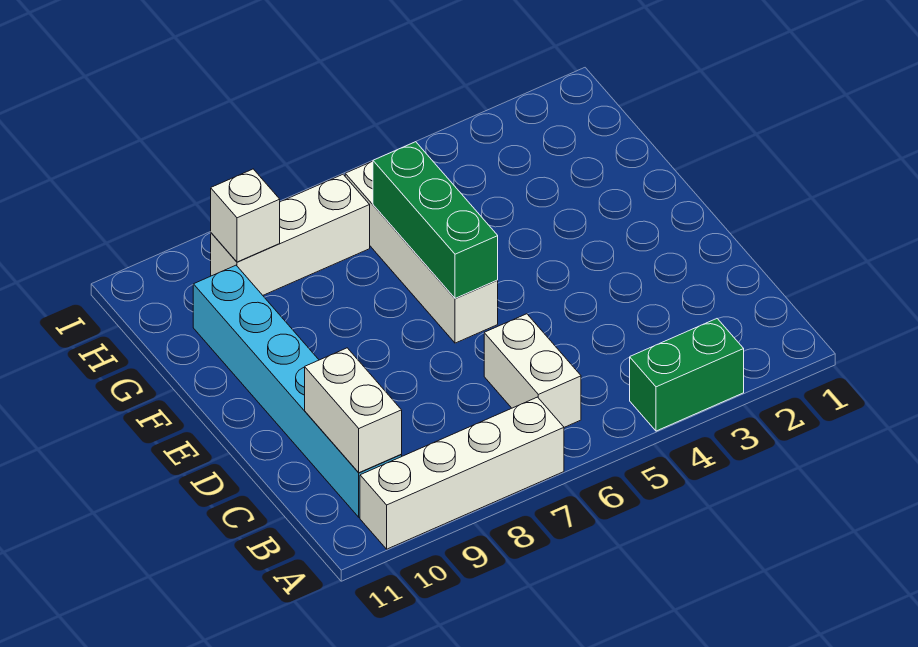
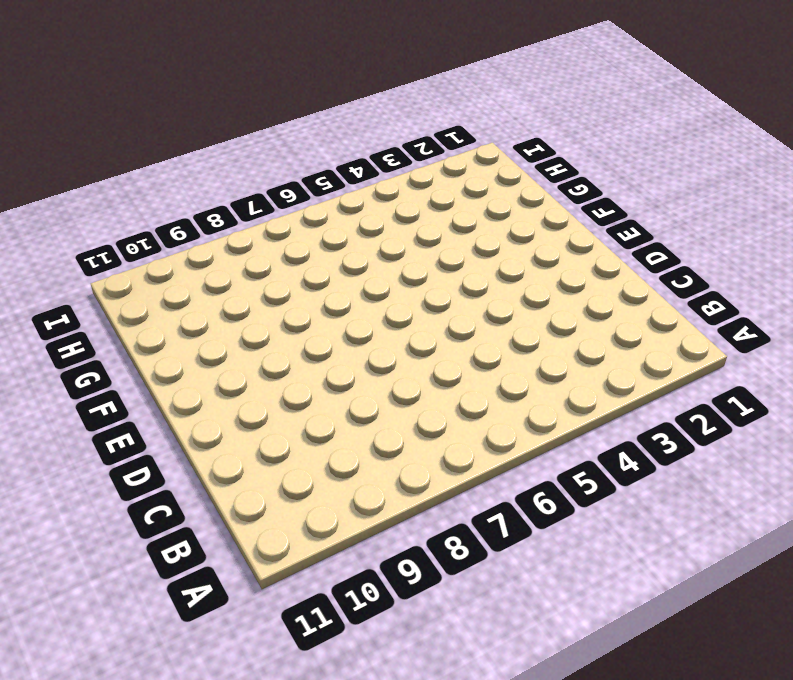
none -> green brick A3:A4 level 1
none -> white brick A7:A10 level 1

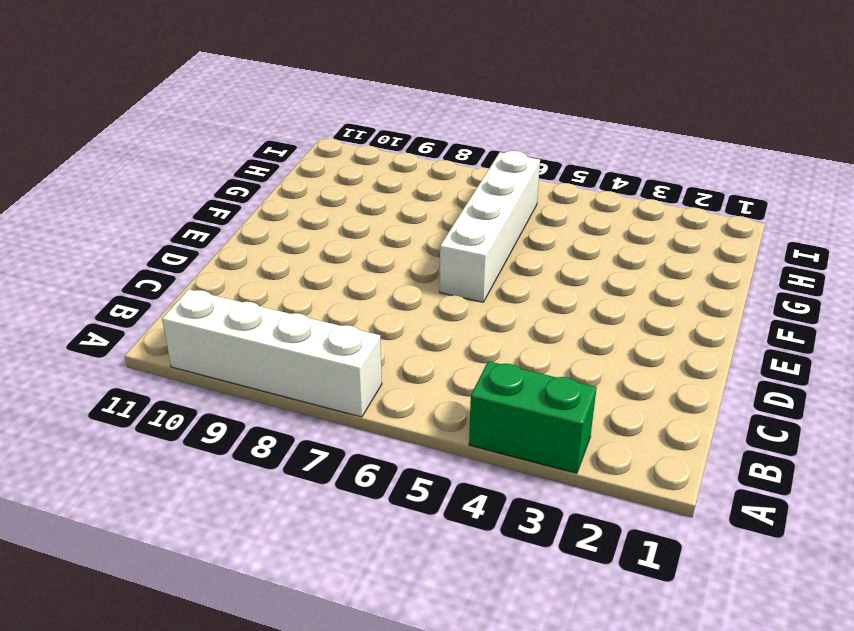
none -> white brick B6:C6 level 1
none -> cyan brick B10:G10 level 1

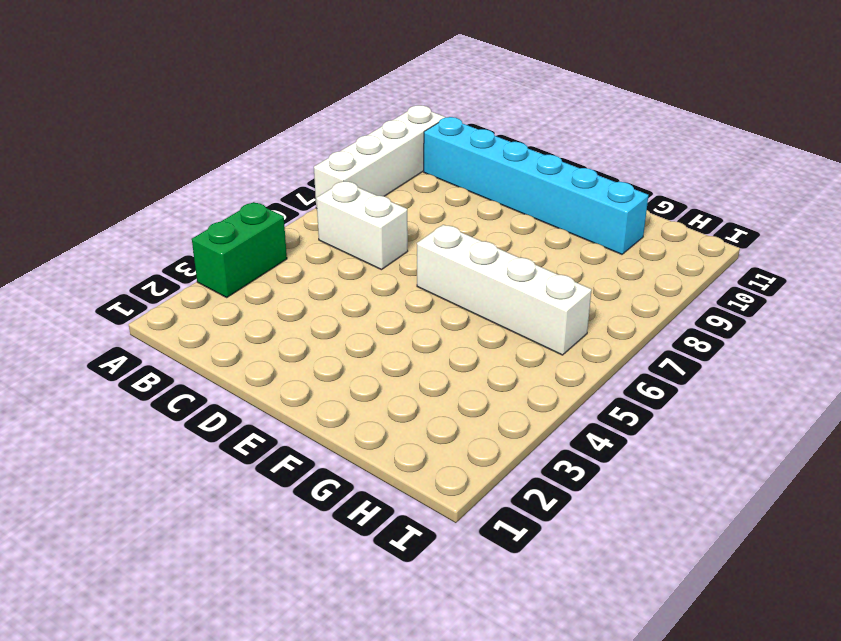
none -> white brick H7:H9 level 1
none -> white brick B10:C10 level 2

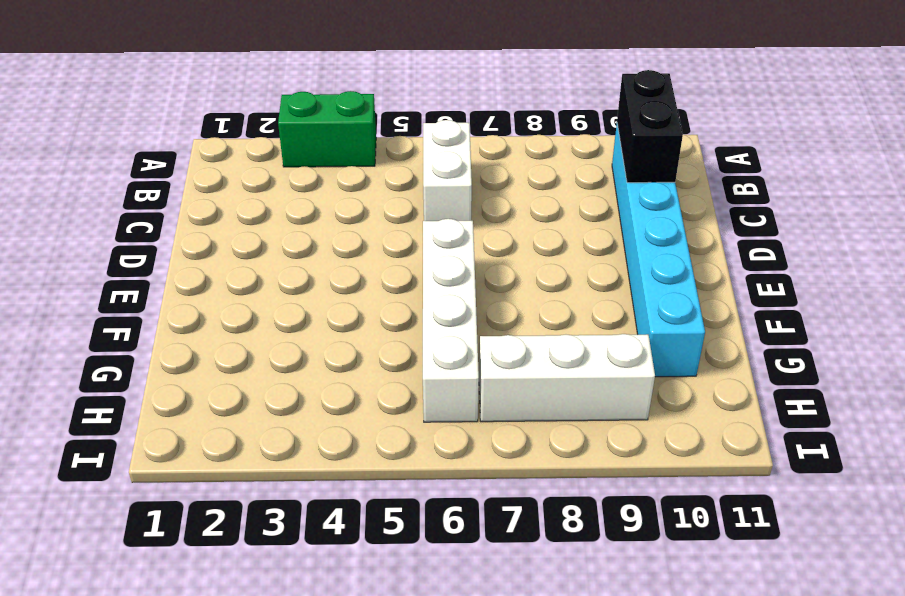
black brick B10:C10 level 2 -> white brick B10:C10 level 2
none -> white brick A7:A10 level 1
none -> green brick E6:G6 level 2

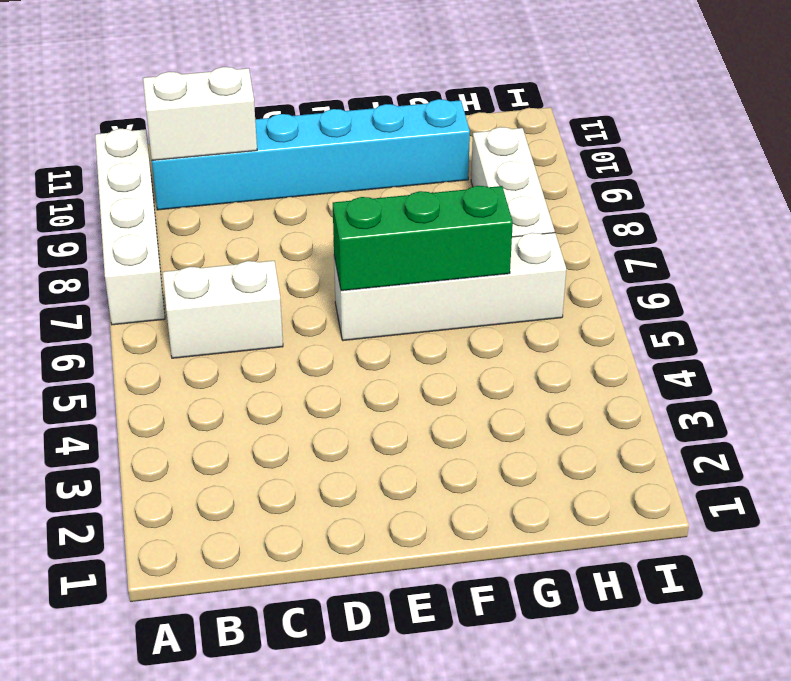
none -> green brick A3:A4 level 1
none -> white brick H9 level 2

